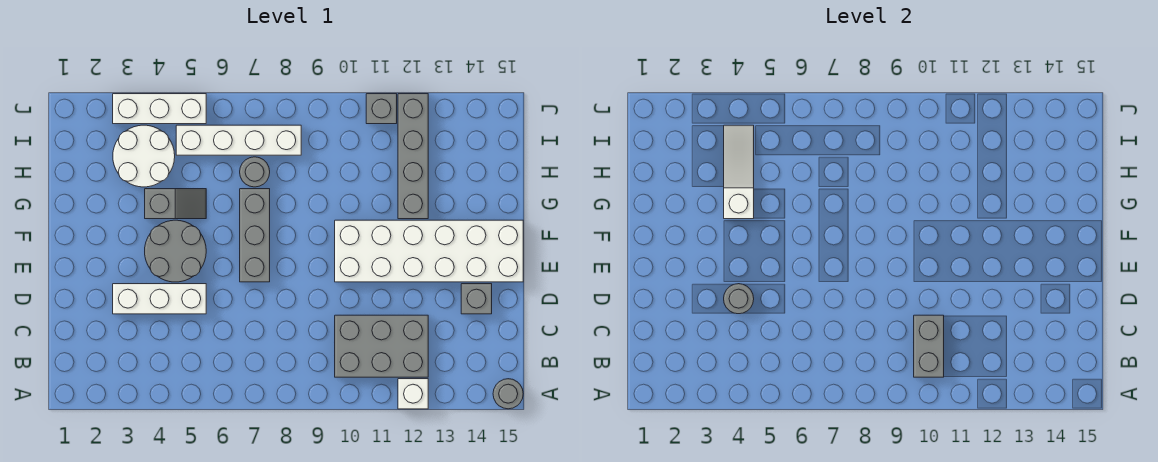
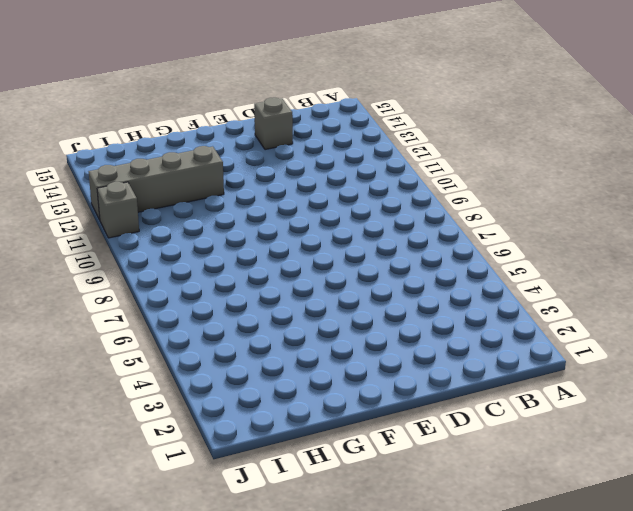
none -> white brick A12 level 1
none -> grey round brick A15 level 1
none -> grey brick B10:C12 level 1

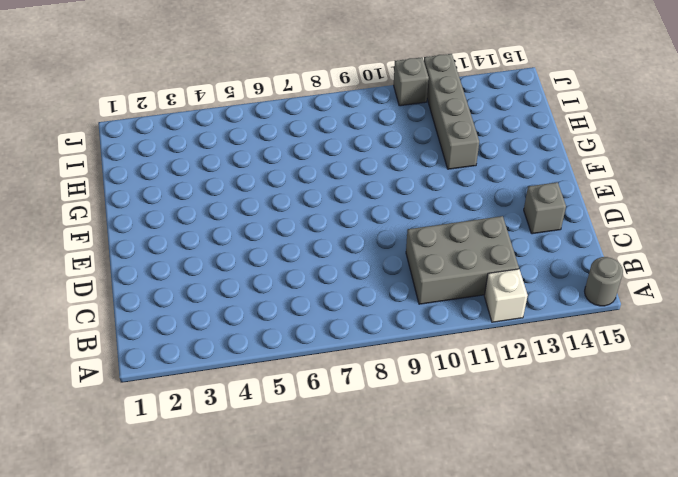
none -> white brick D3:D5 level 1
none -> grey round brick E4:F5 level 1
none -> grey brick E7:G7 level 1

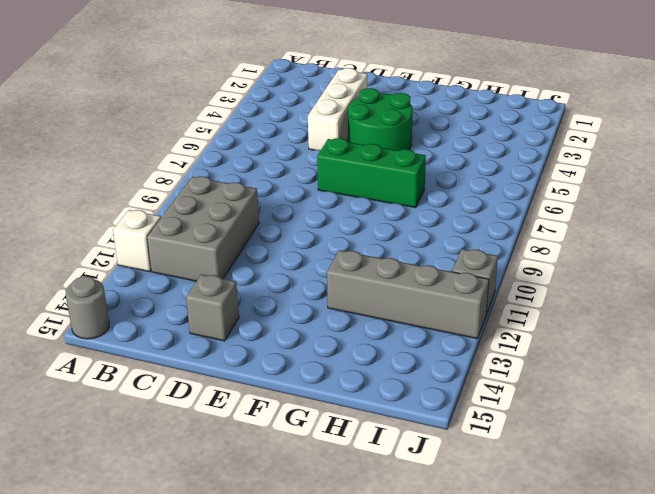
green round brick E4:F5 level 1 -> grey round brick E4:F5 level 1
green brick E7:G7 level 1 -> grey brick E7:G7 level 1
none -> white brick E10:F15 level 1
none -> grey slope G4:G5 level 1 top 4
none -> white round brick H3:I4 level 1

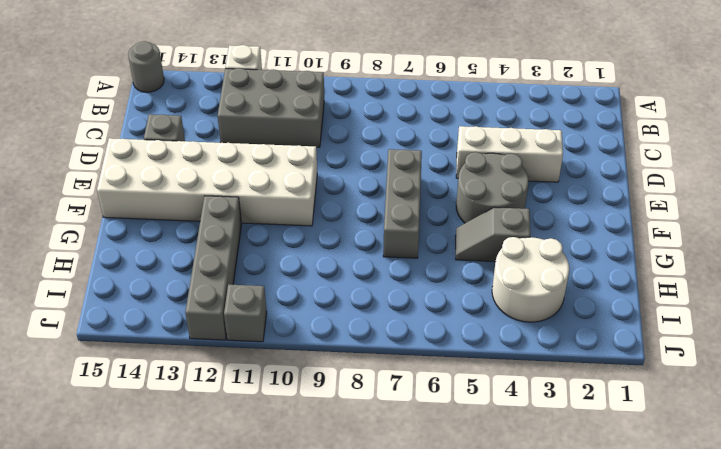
none -> grey round brick H7 level 1
none -> white brick I5:I8 level 1
none -> white brick J3:J5 level 1

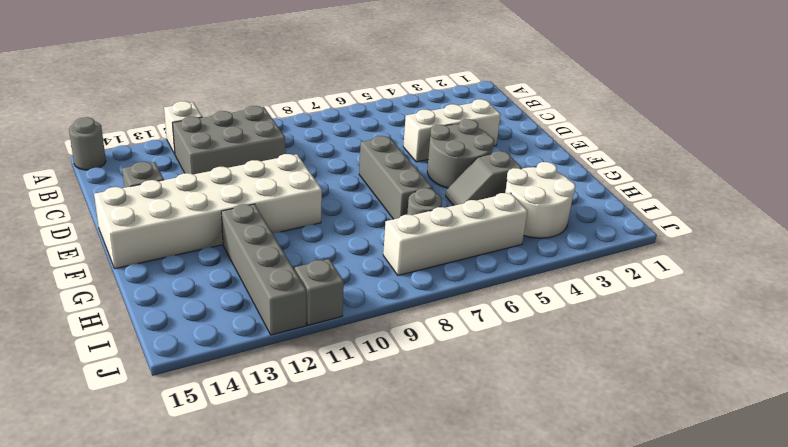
none -> white brick J3:J5 level 1
none -> grey brick B10:C10 level 2
none -> grey round brick D4 level 2

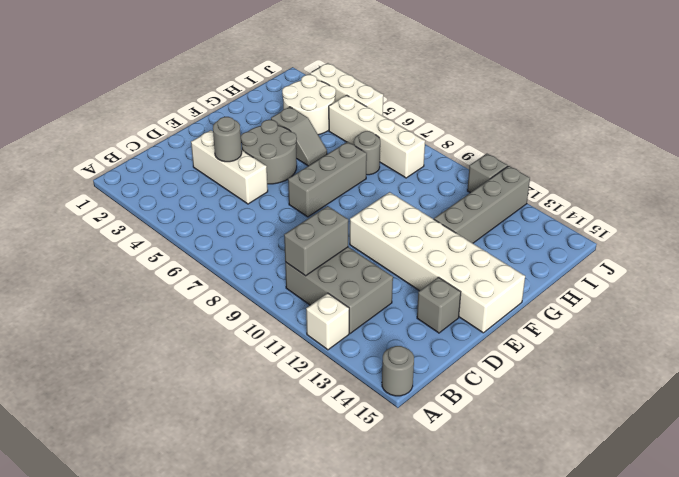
none -> white slope G4:I4 level 2 top G

